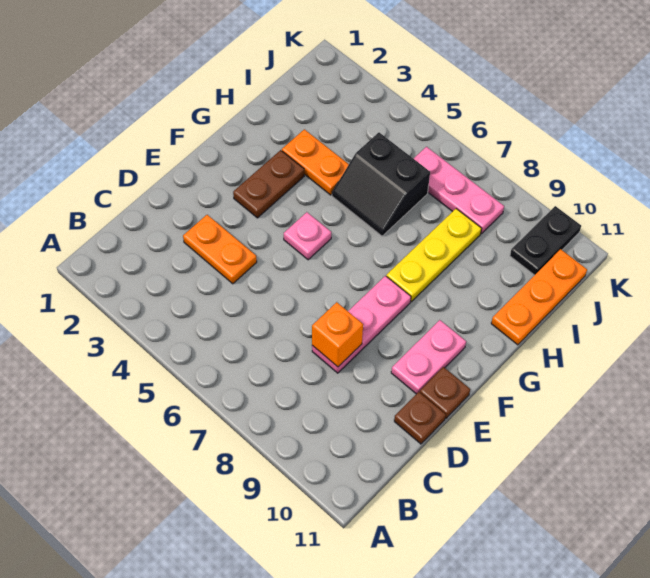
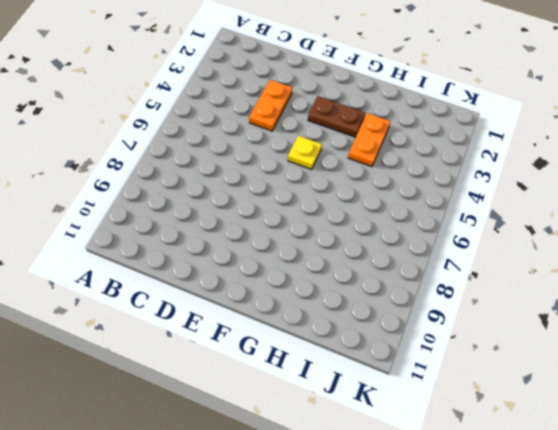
yellow plate F5 level 1 -> pink plate F5 level 1
none -> pink plate D8:F8 level 1
none -> brown plate D11 level 1
none -> pink plate E10:F10 level 1

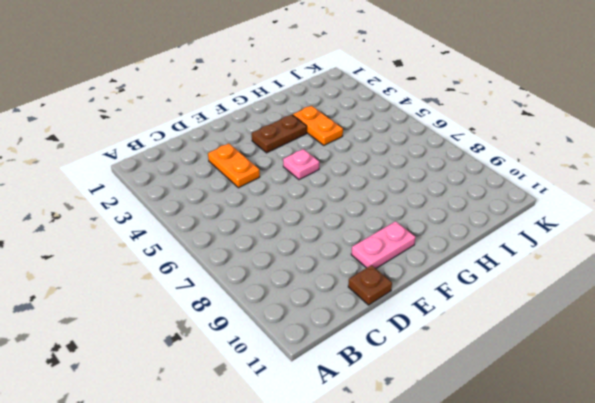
none -> pink plate D8:F8 level 1
none -> brown plate E11 level 1
none -> yellow plate G8:I8 level 1

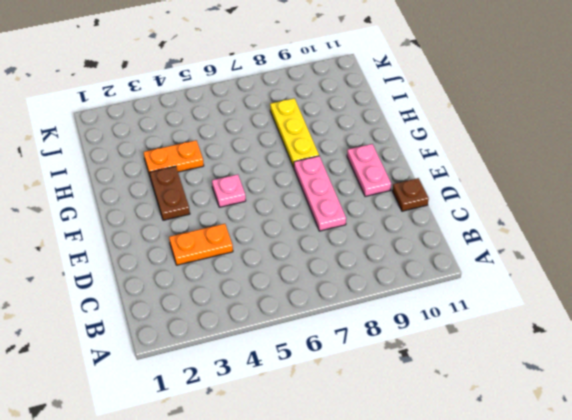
none -> brown plate E11 level 1
none -> black slope H5:I6 level 1 top I
none -> orange plate H11:J11 level 1

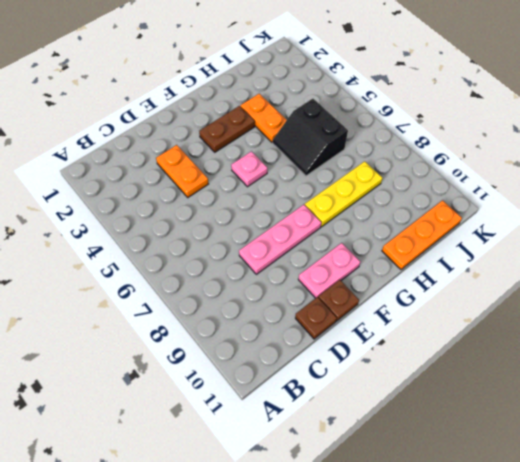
none -> pink plate J6:J8 level 1
none -> black plate J10:K10 level 1
none -> orange brick D8 level 2

